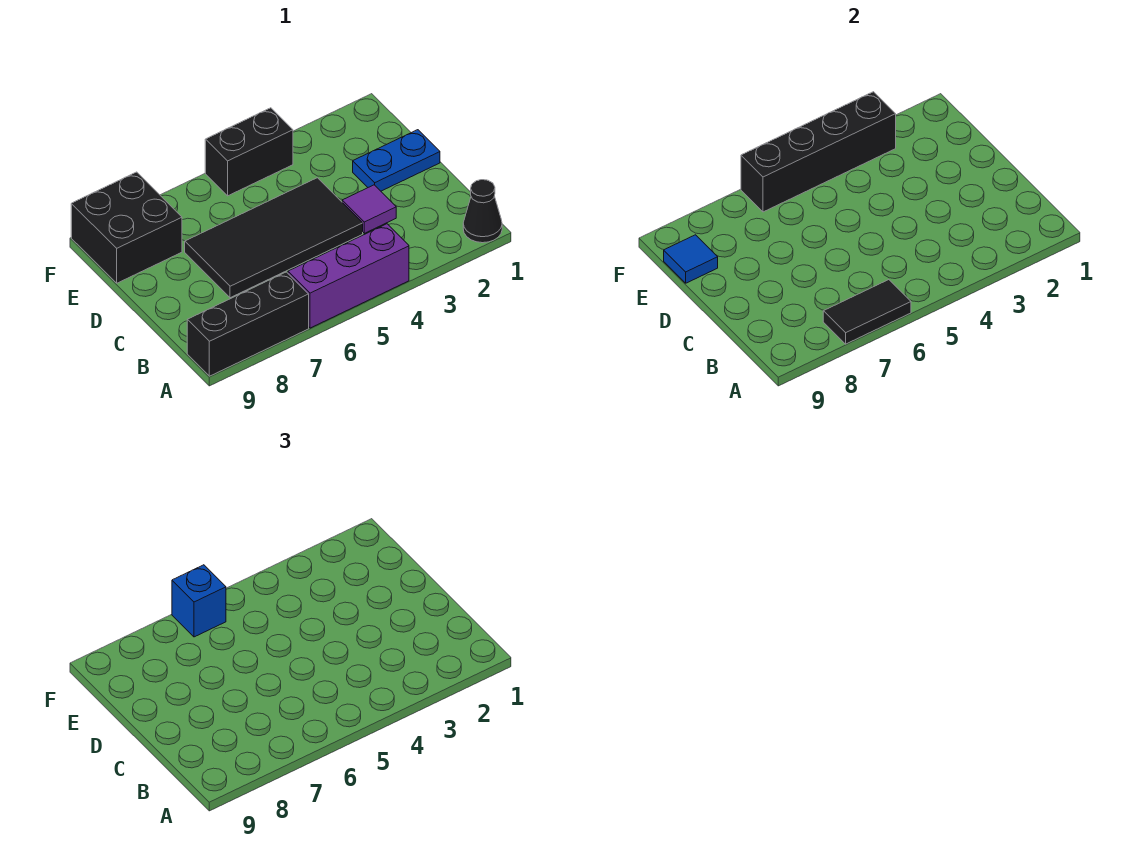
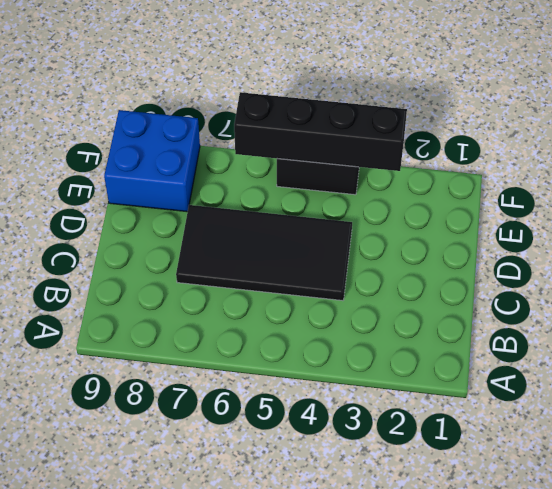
blue brick E8:F9 level 1 -> black brick E8:F9 level 1
none -> black cone A1 level 1
none -> purple brick A4:A6 level 1
none -> black brick A7:A9 level 1

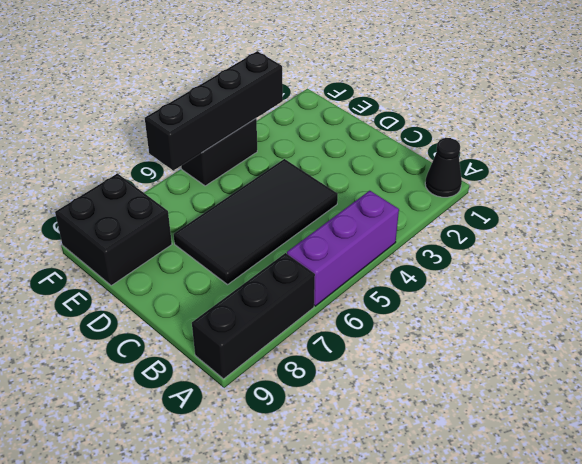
none -> purple tile C3 level 1
none -> blue plate D1:D2 level 1
none -> black tile A6:A7 level 2

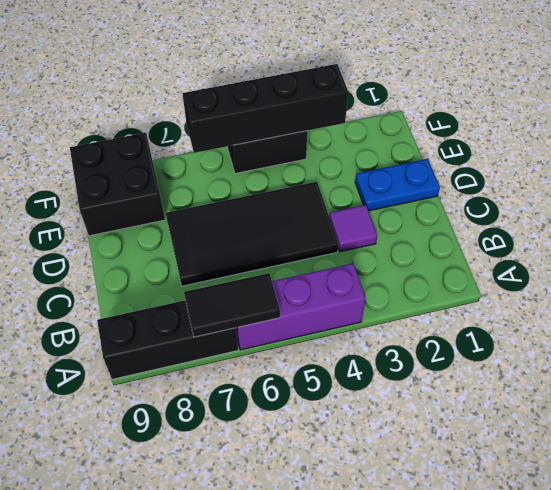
none -> black cone A1 level 1
none -> blue tile E9 level 2
none -> blue brick F6 level 3

